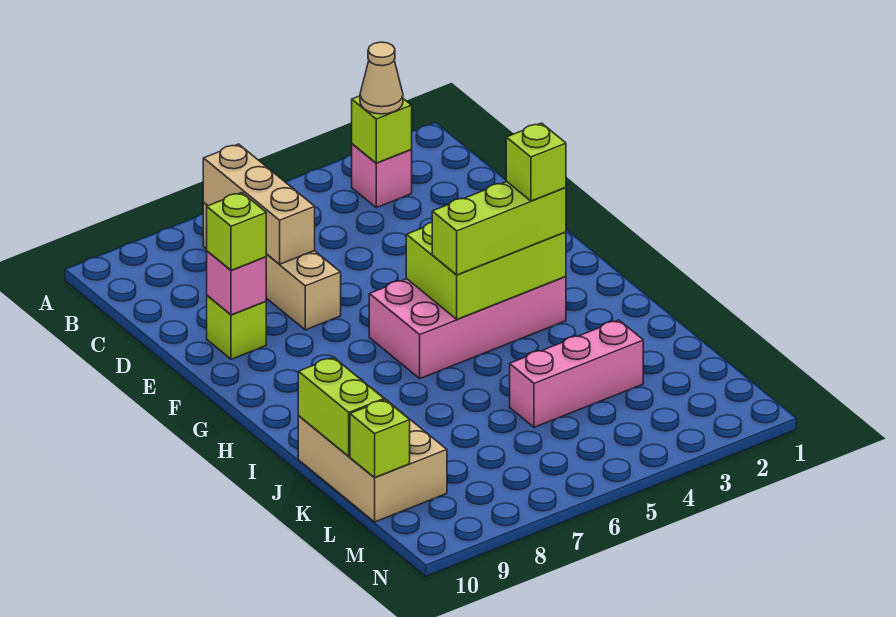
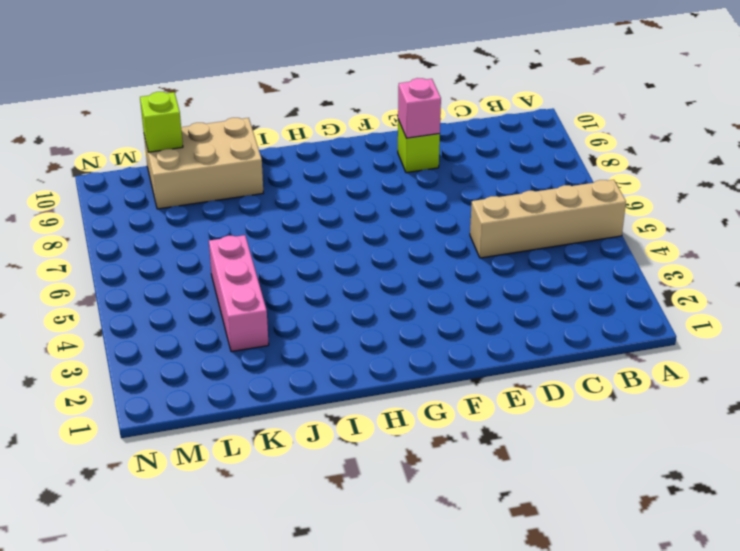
tan brick A5:D5 level 1 -> tan brick B7:E7 level 1
none -> pink brick B3 level 1
none -> pink brick G3:H6 level 1
none -> lime brick B3 level 2

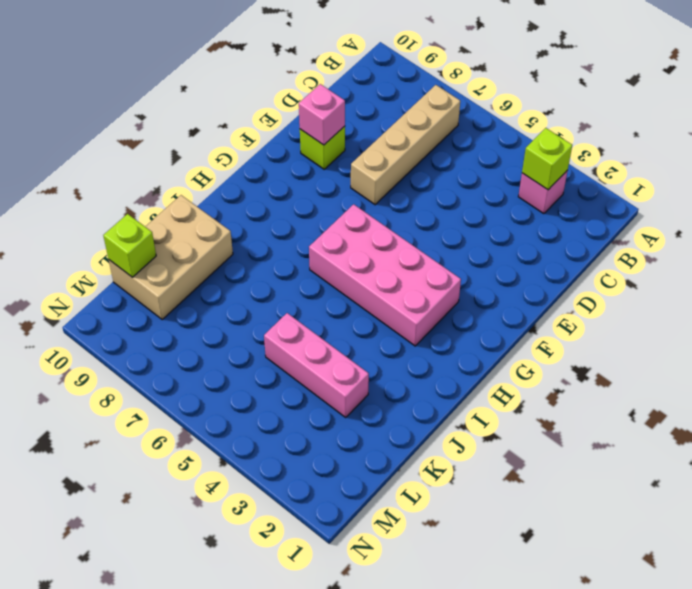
none -> tan brick B7:D7 level 2
none -> lime brick G3:H5 level 2
none -> lime brick J10:K10 level 2

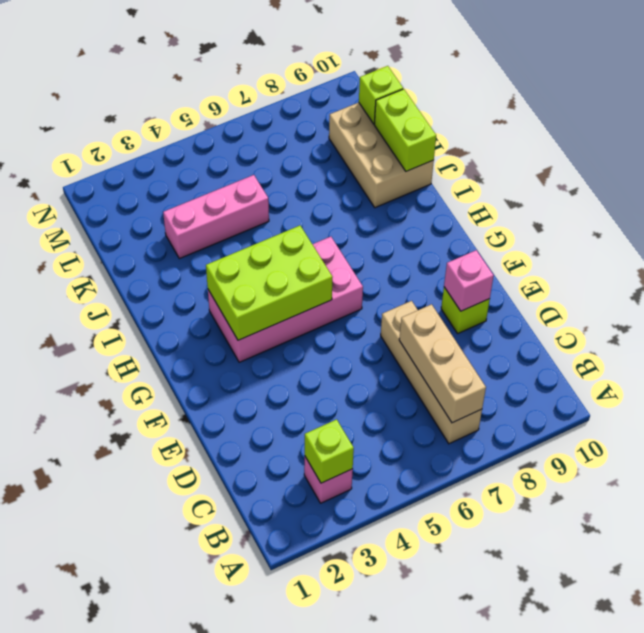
none -> tan cone B3 level 3
none -> lime brick E9 level 3
none -> lime brick H3:H5 level 3

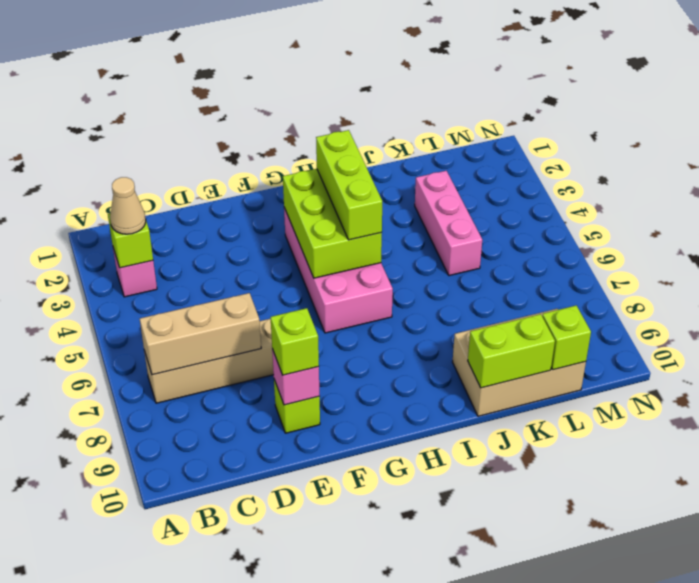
none -> lime brick H3 level 4

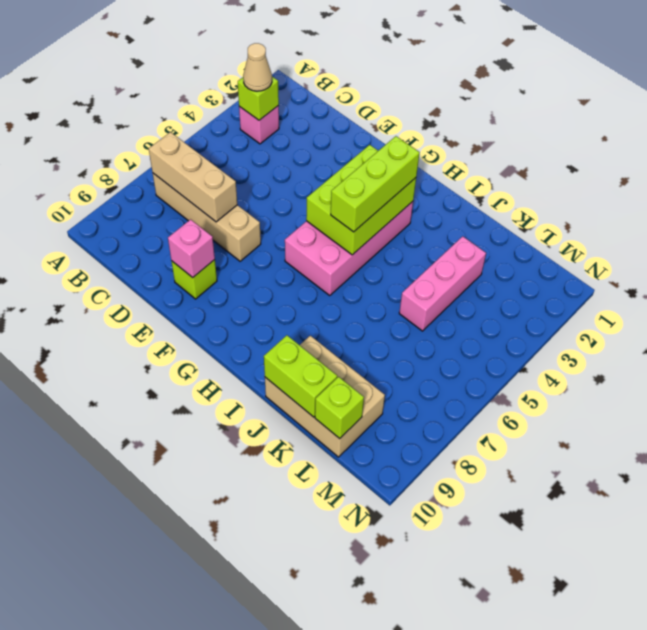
none -> lime brick E9 level 3
none -> lime brick H3 level 4

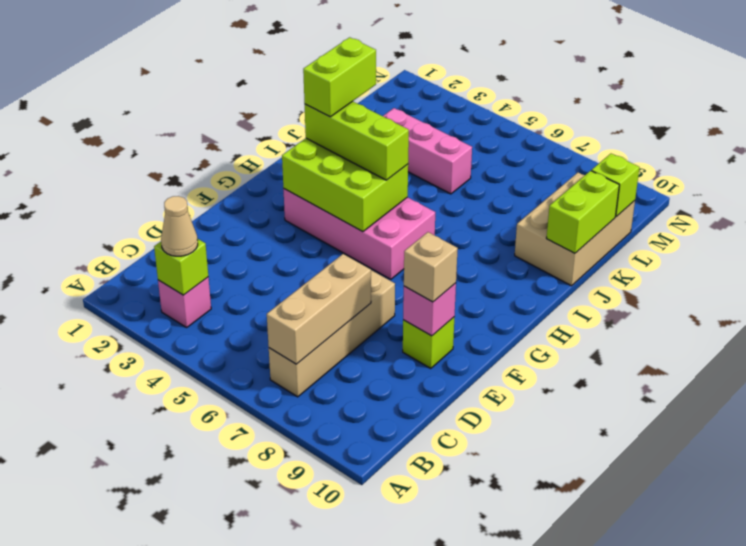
tan brick E9 level 3 -> lime brick E9 level 3
lime brick H3:I3 level 4 -> lime brick H3 level 4

